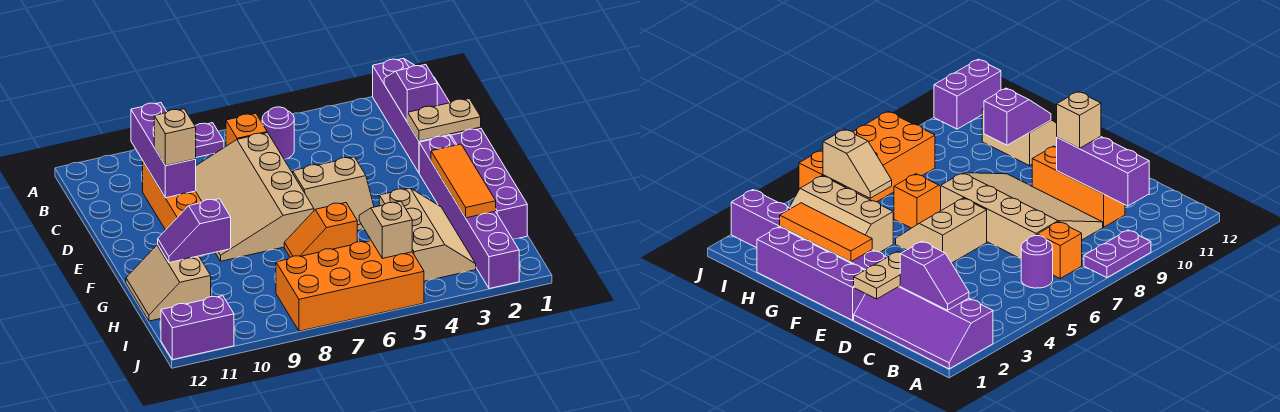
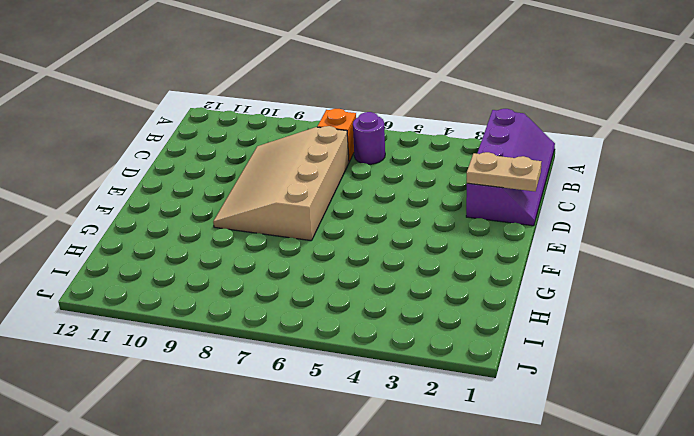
none -> purple plate A8:A9 level 1
none -> orange brick C10:E10 level 1
none -> purple brick E1:H1 level 1

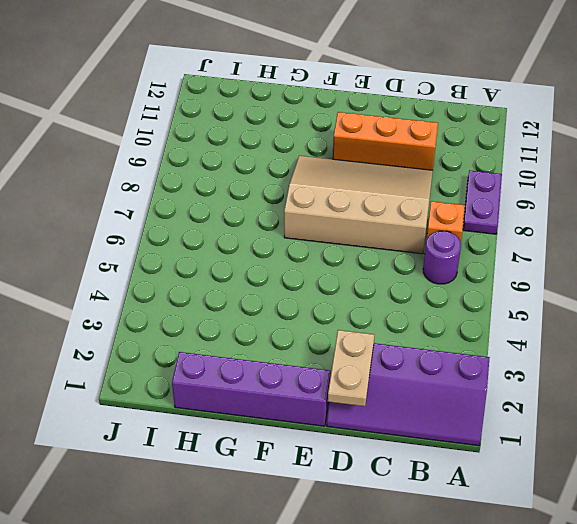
none -> purple brick E2:J2 level 1
none -> tan slope E5:F6 level 1 top E
none -> tan slope G3:I4 level 1 top 4

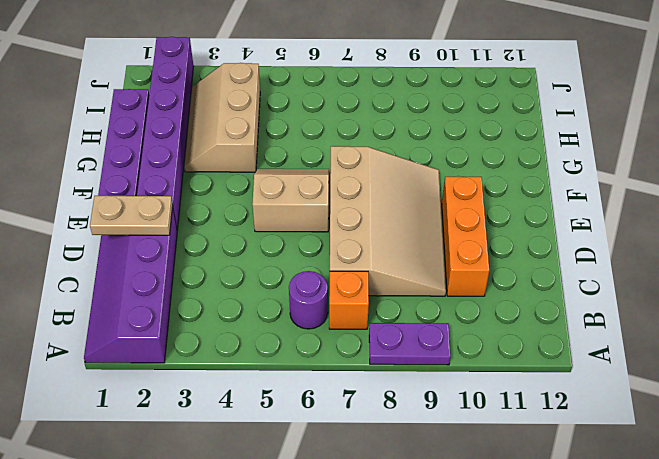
none -> orange slope G6:G7 level 1 top 6
none -> tan slope G11:H12 level 1 top 11
none -> orange brick I5:J8 level 1

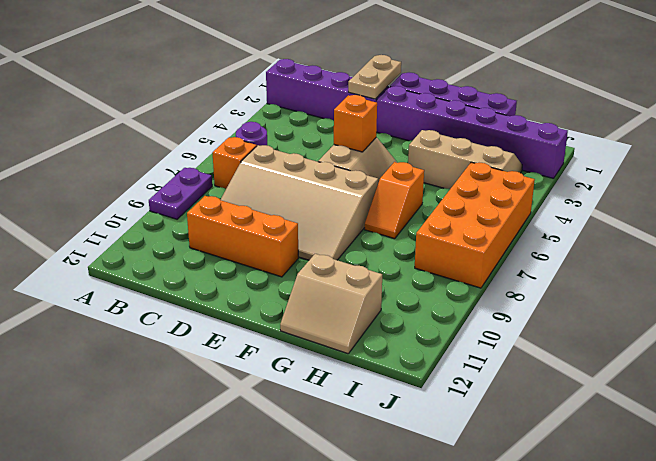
orange brick E5 level 2 -> none
none -> purple brick J11:J12 level 1
none -> purple slope B2:C2 level 2 top C
none -> purple brick B10:D10 level 2

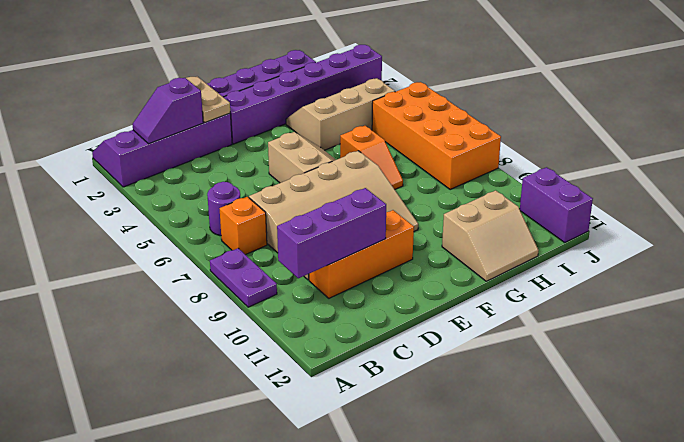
none -> orange tile F2:H2 level 2
none -> purple slope G10:G11 level 2 top 10
none -> tan slope H5:I5 level 2 top I

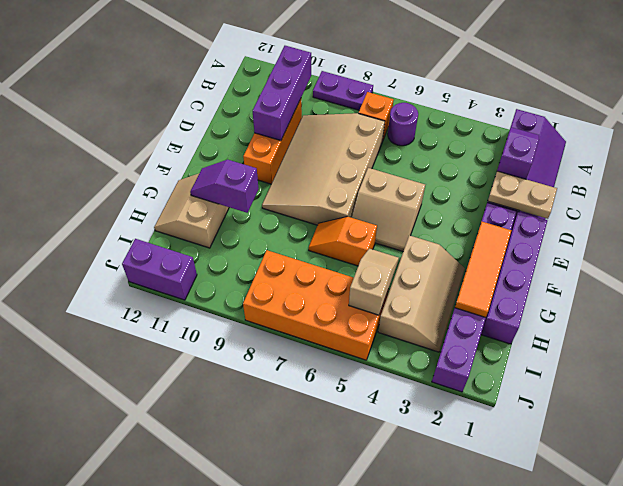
none -> tan brick D10 level 3

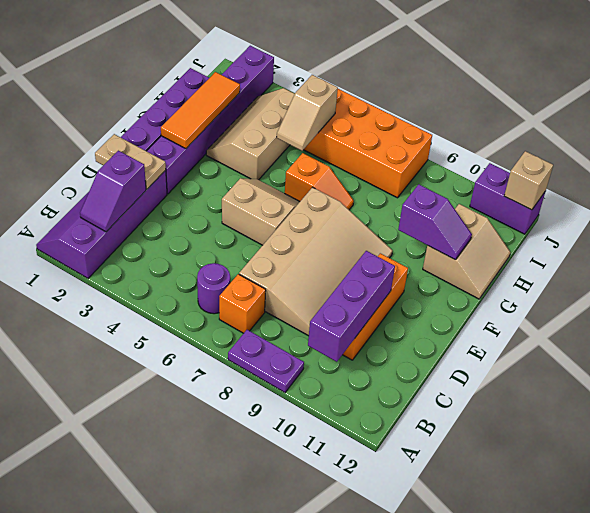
tan brick J12 level 2 -> tan brick D10 level 3

